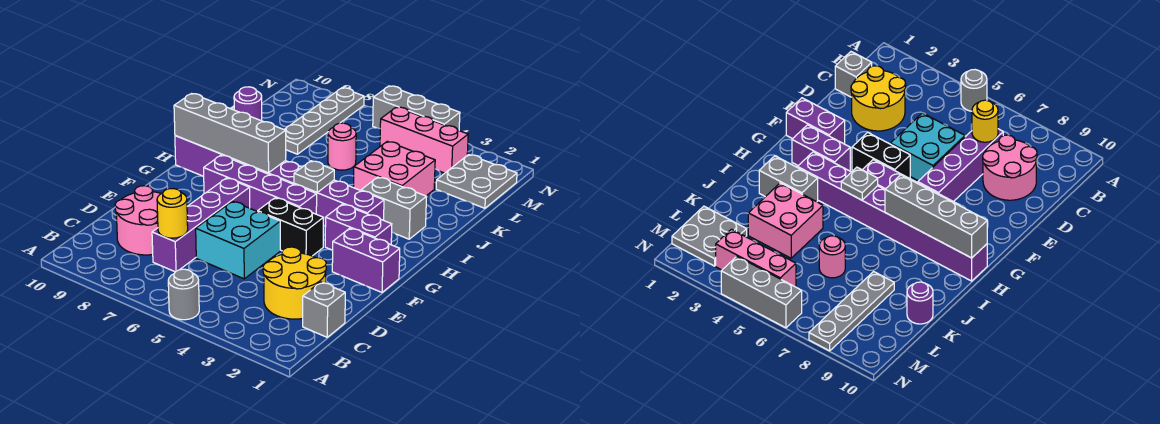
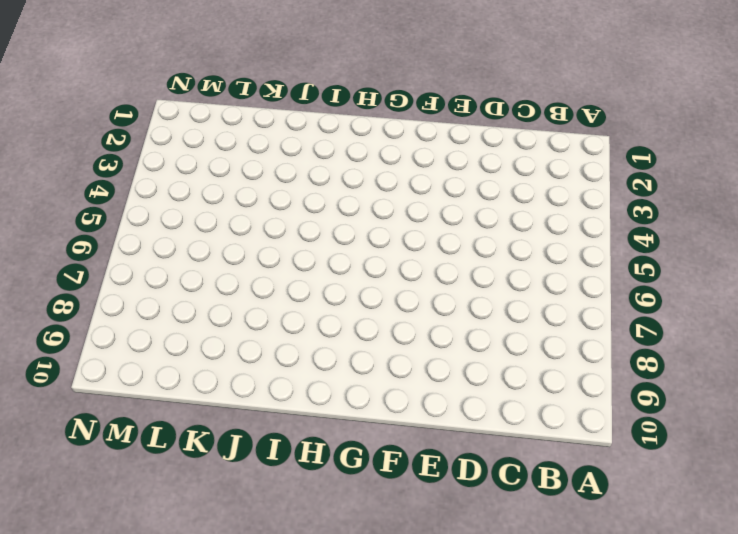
none -> grey round brick A5 level 1
none -> grey brick C1 level 1
none -> yellow round brick C2:D3 level 1

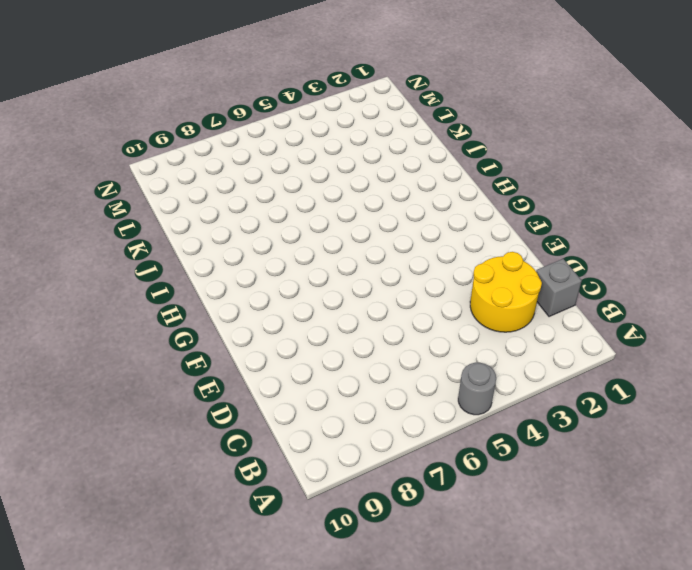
none -> purple brick C7:F7 level 1
none -> pink round brick C8:D9 level 1
none -> cyan brick D5:E6 level 1

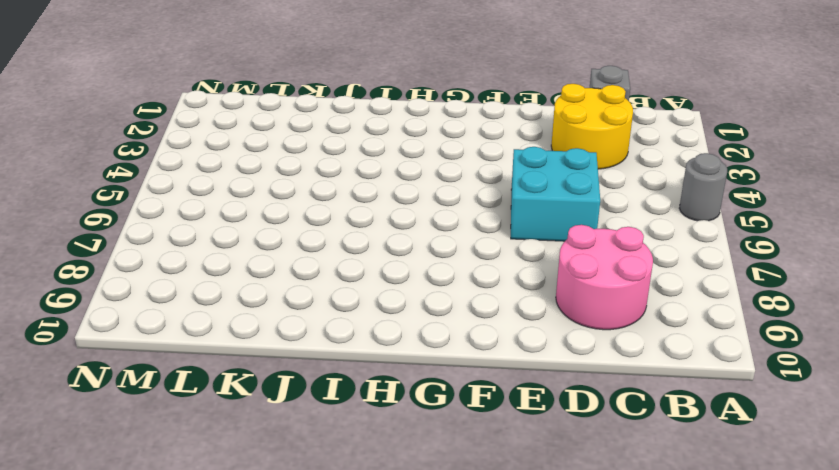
none -> purple brick C7:F7 level 1
none -> purple brick F1:F2 level 1
none -> black brick F4:F5 level 1

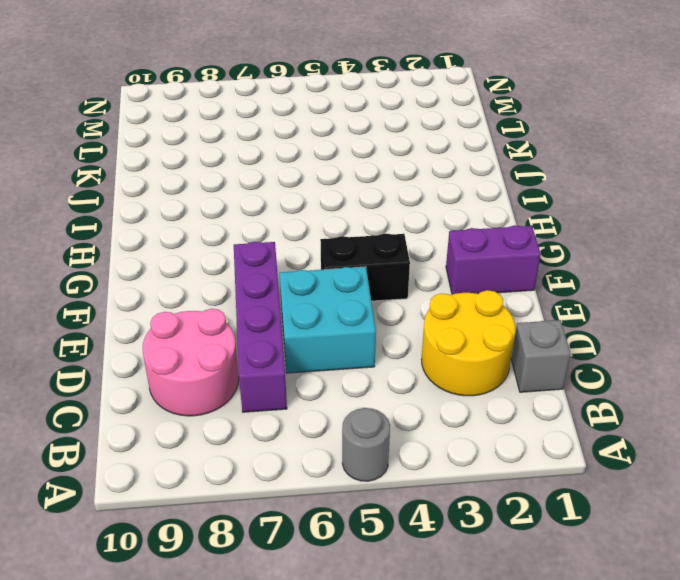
none -> purple brick G2:G3 level 1
none -> purple brick G5:G8 level 1
none -> purple brick H3:H10 level 1

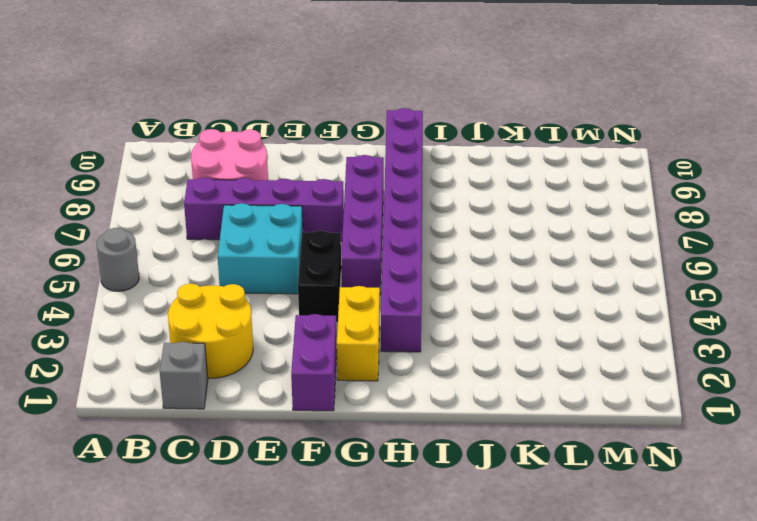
yellow brick G2:G3 level 1 -> purple brick G2:G3 level 1
none -> grey brick I2:I3 level 1
none -> pink brick J3:K4 level 1
none -> pink round brick K6 level 1

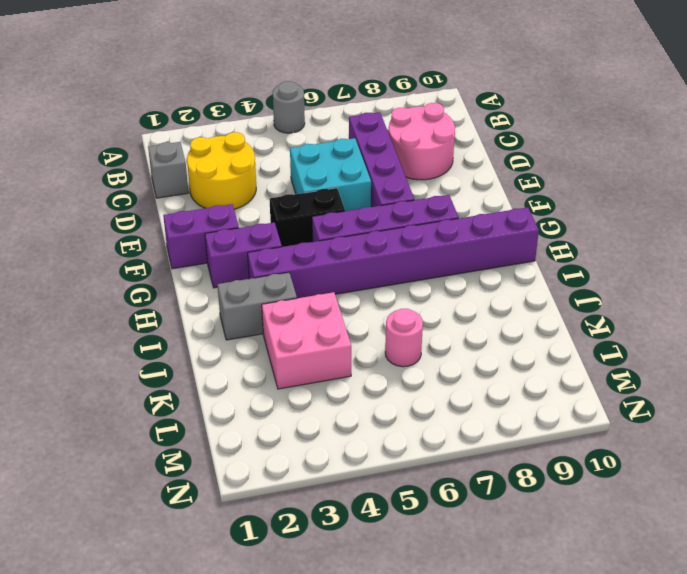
none -> grey plate K8:N8 level 1
none -> purple round brick K10 level 1
none -> grey plate L1:M2 level 1

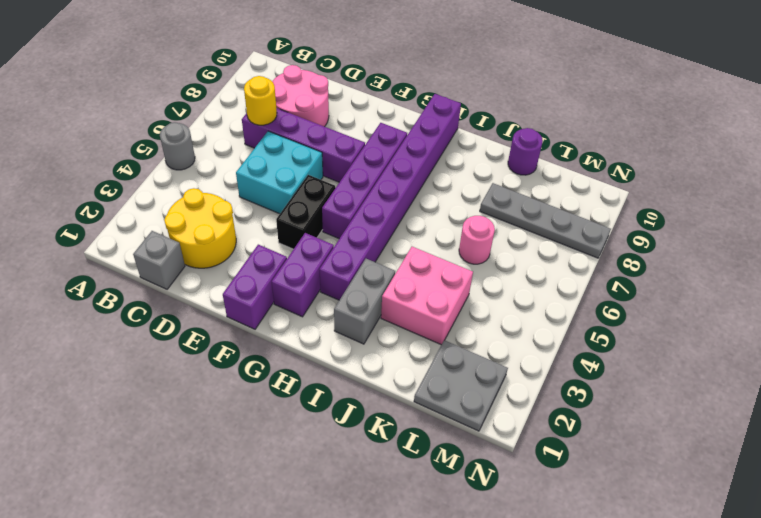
none -> pink brick M3:M5 level 1
none -> grey brick N4:N6 level 1
none -> grey plate H5 level 2

